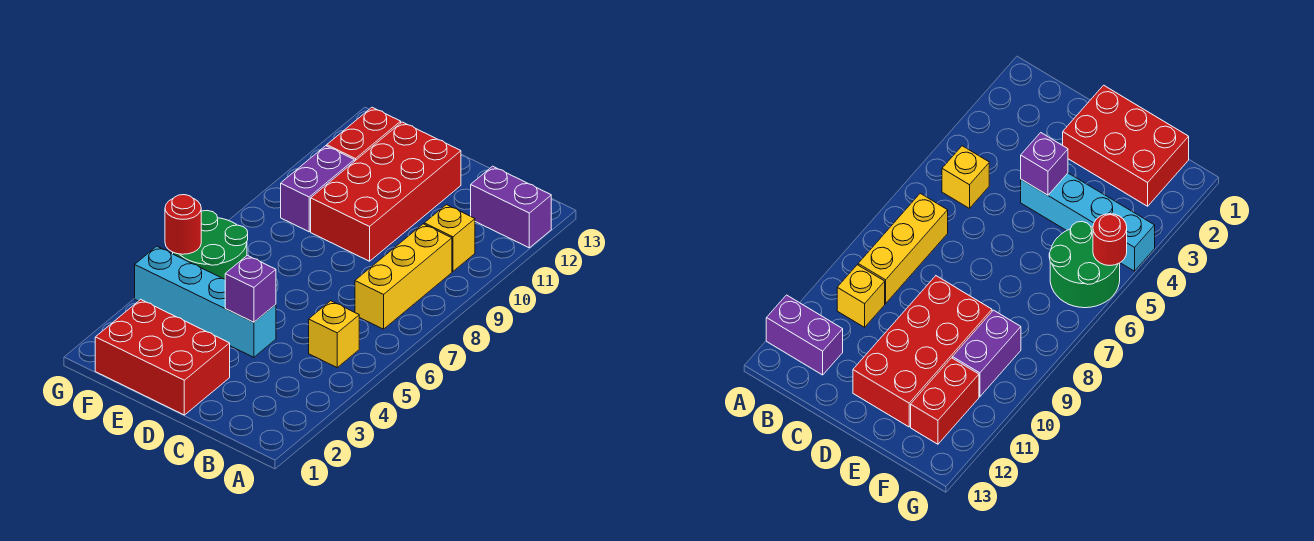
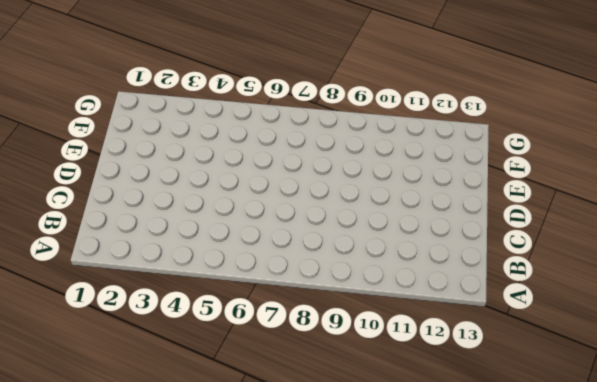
none -> purple brick A12:B12 level 1
none -> yellow brick B5 level 1
none -> yellow brick B7:B9 level 1

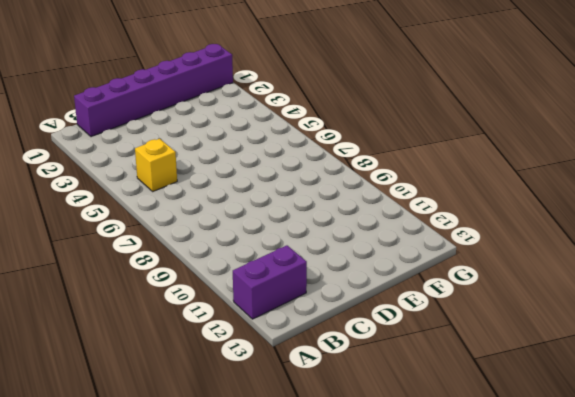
purple brick B1:G1 level 1 -> red brick D1:F2 level 1
none -> yellow brick B7:B9 level 1
none -> yellow brick B10 level 1
none -> cyan brick D4:G4 level 1

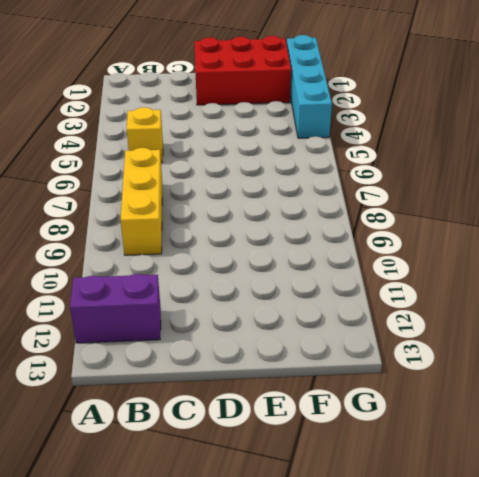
cyan brick G1:G4 level 1 -> cyan brick D4:G4 level 1
none -> yellow brick B10 level 1
none -> red brick D9:E12 level 1
none -> green round brick F5:G6 level 1

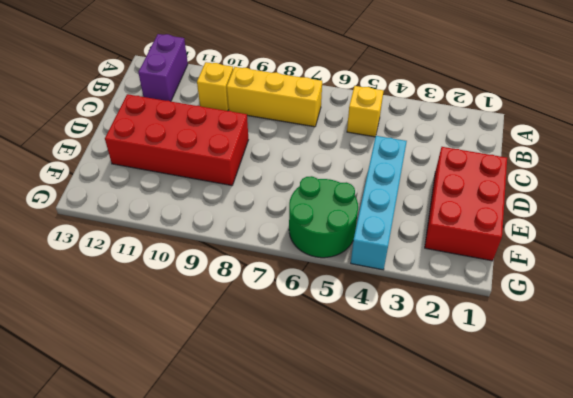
none -> purple brick F9:F10 level 1
none -> red brick F11:F12 level 1
none -> purple brick D4 level 2

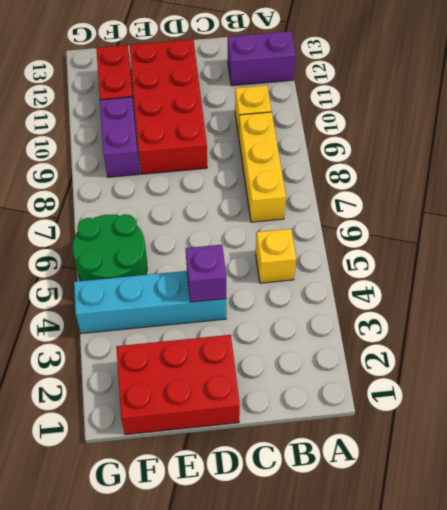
none -> red round brick G5 level 2

